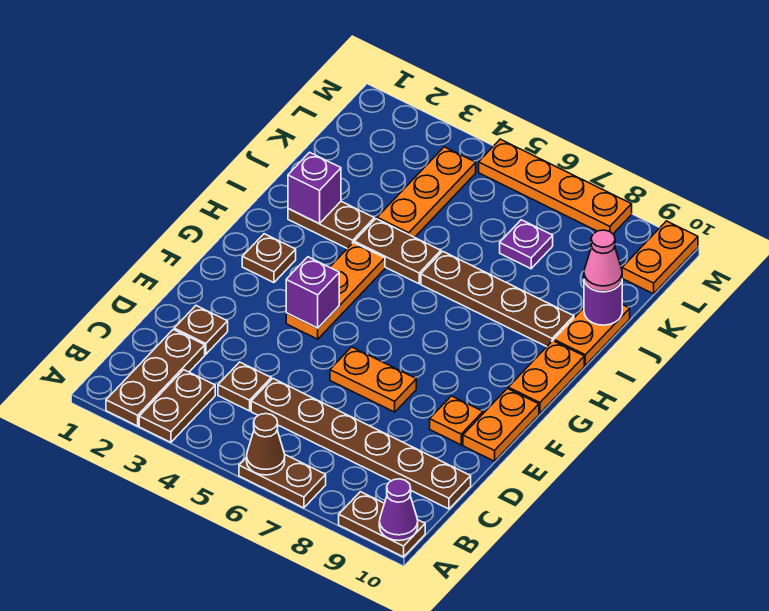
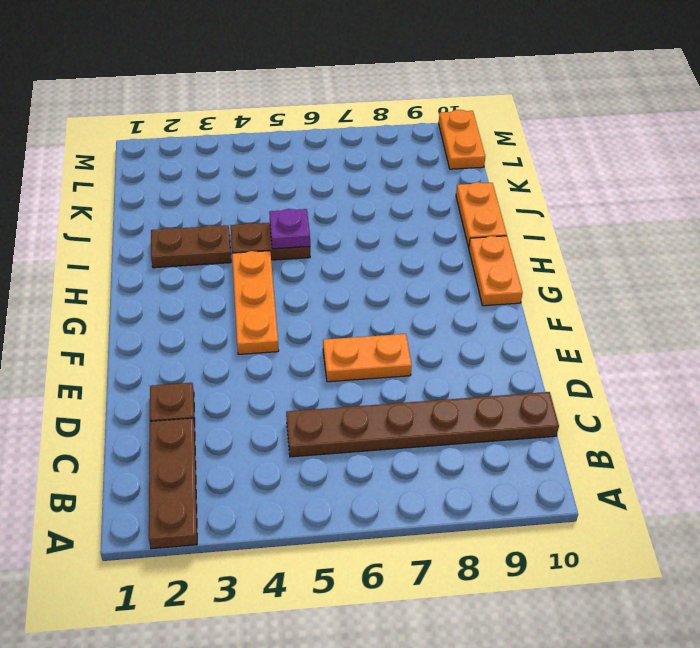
purple plate I5 level 2 -> purple plate K7 level 1
none -> brown plate A3:B3 level 1
none -> brown plate A6:A7 level 1
none -> brown plate A9:A10 level 1

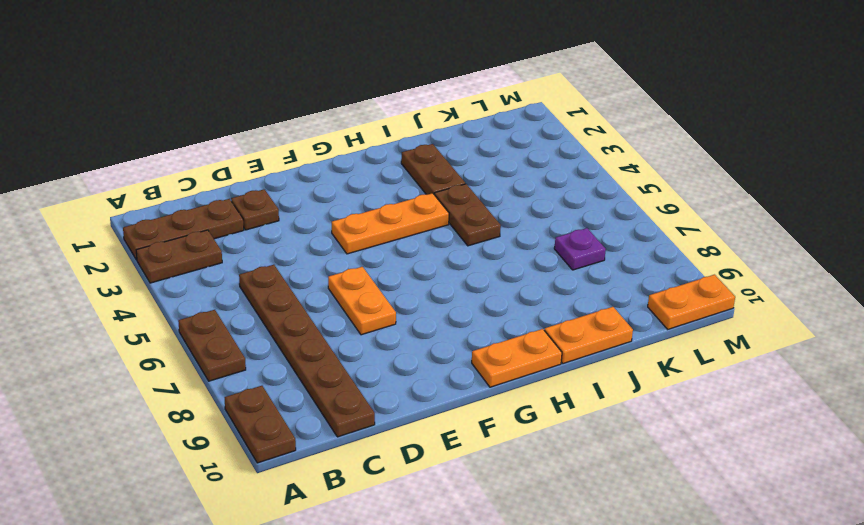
none -> brown plate C4 level 1
none -> orange plate E9 level 1
none -> orange plate E10:F10 level 1

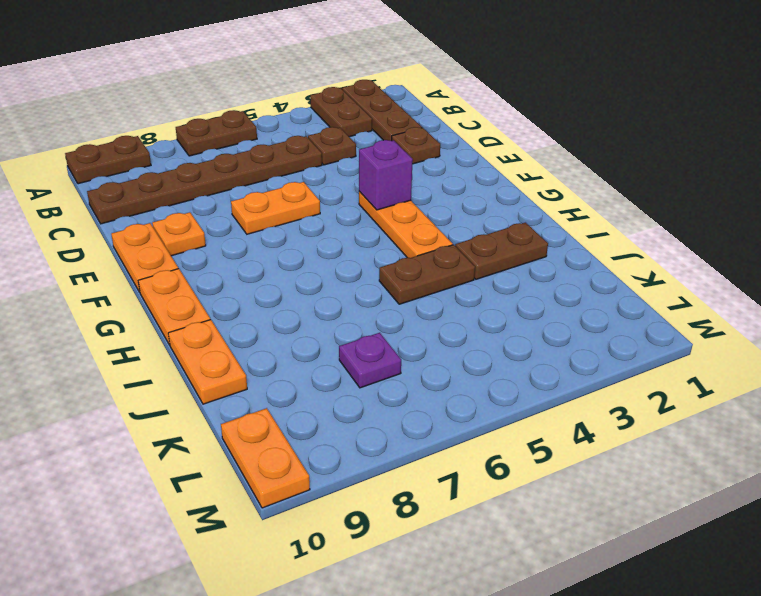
none -> brown plate G2 level 1
none -> brown plate I6:I9 level 1
none -> orange plate J4:L4 level 1

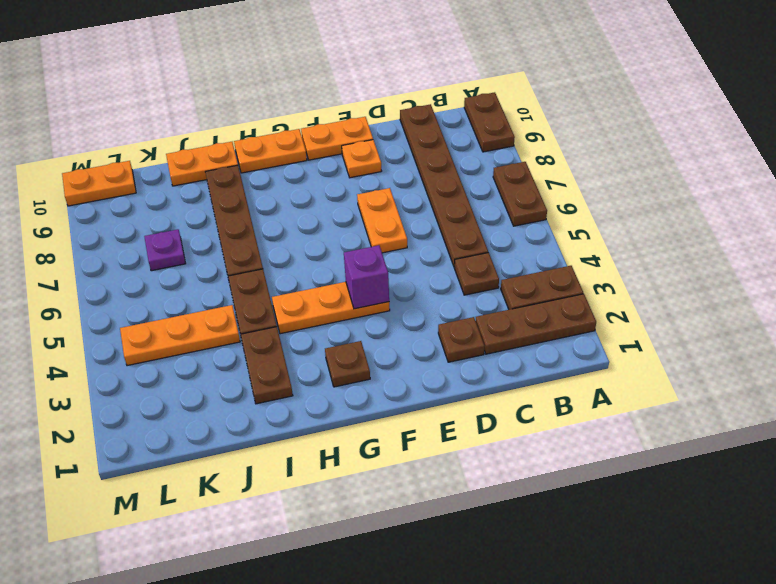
none -> orange plate M5:M8 level 1
none -> brown cone A6 level 2
none -> purple cone A10 level 2

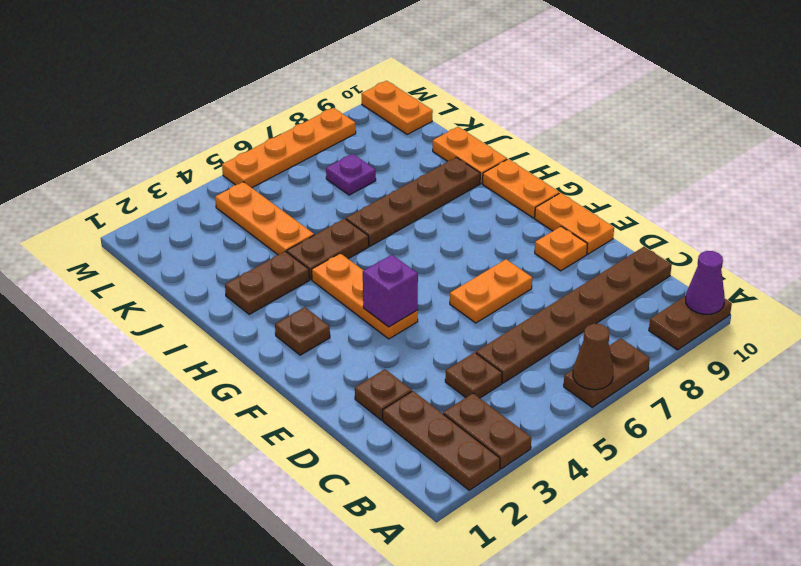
none -> purple brick I2 level 2
none -> purple round brick J10 level 2
none -> pink cone J10 level 3

